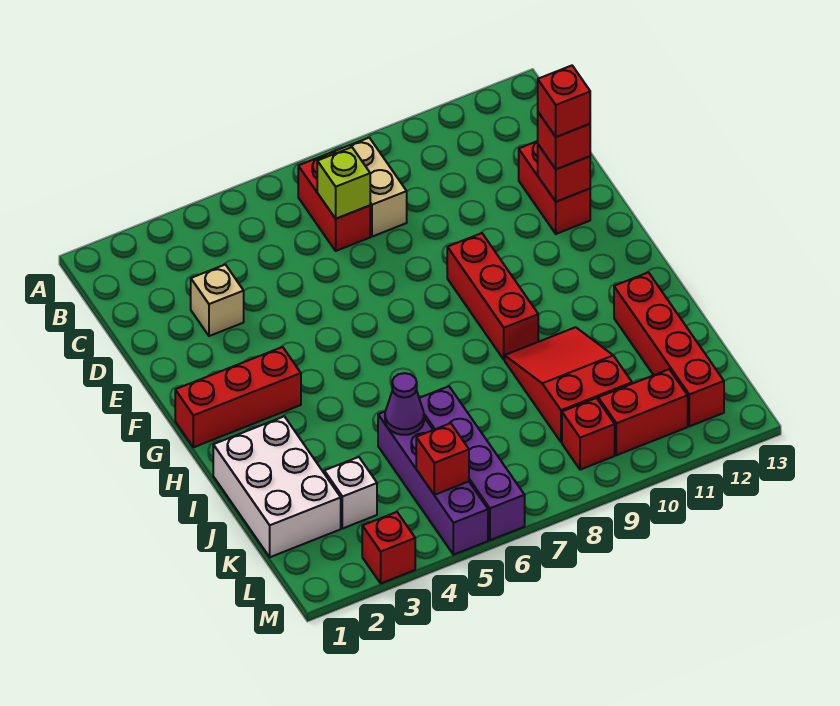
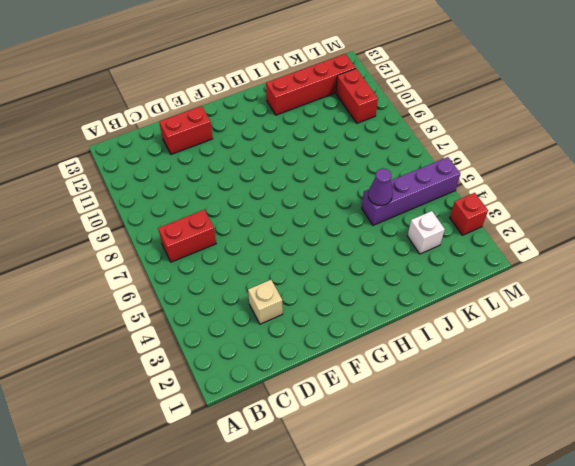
none -> tan brick B8:C8 level 1
none -> red brick F9:H9 level 1
none -> red brick G1:G3 level 1

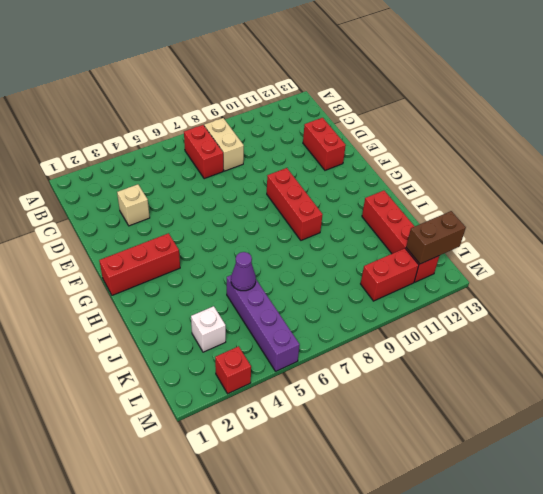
brown brick L12:L13 level 2 -> none
none -> white brick I1:K2 level 1
none -> red slope I9:K10 level 1 top K
none -> purple brick J6:M6 level 1

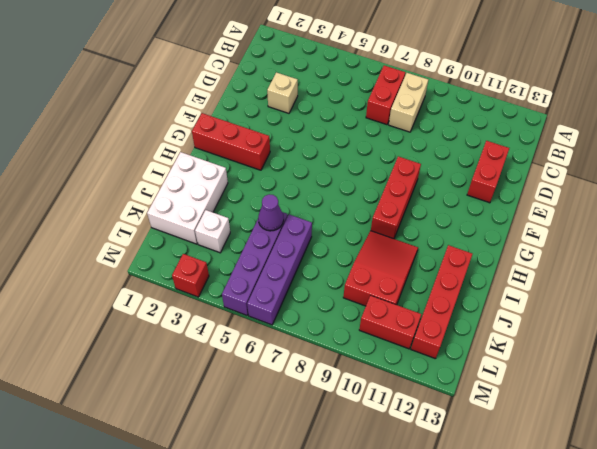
none -> red brick L9 level 1
none -> lime brick C7 level 2
none -> red brick E12 level 2

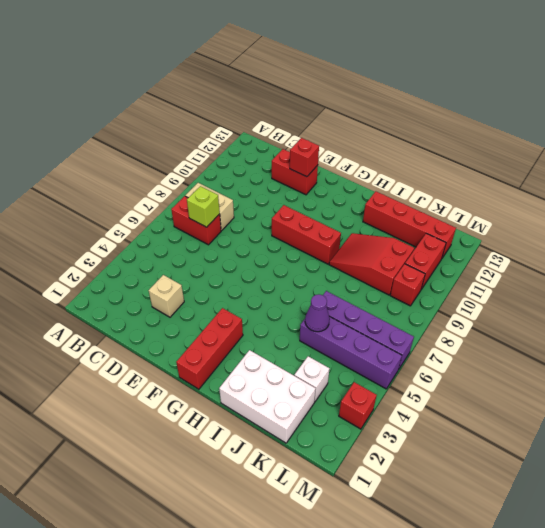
none -> red brick L5 level 2
none -> red brick E12 level 3
none -> red brick E12 level 4

